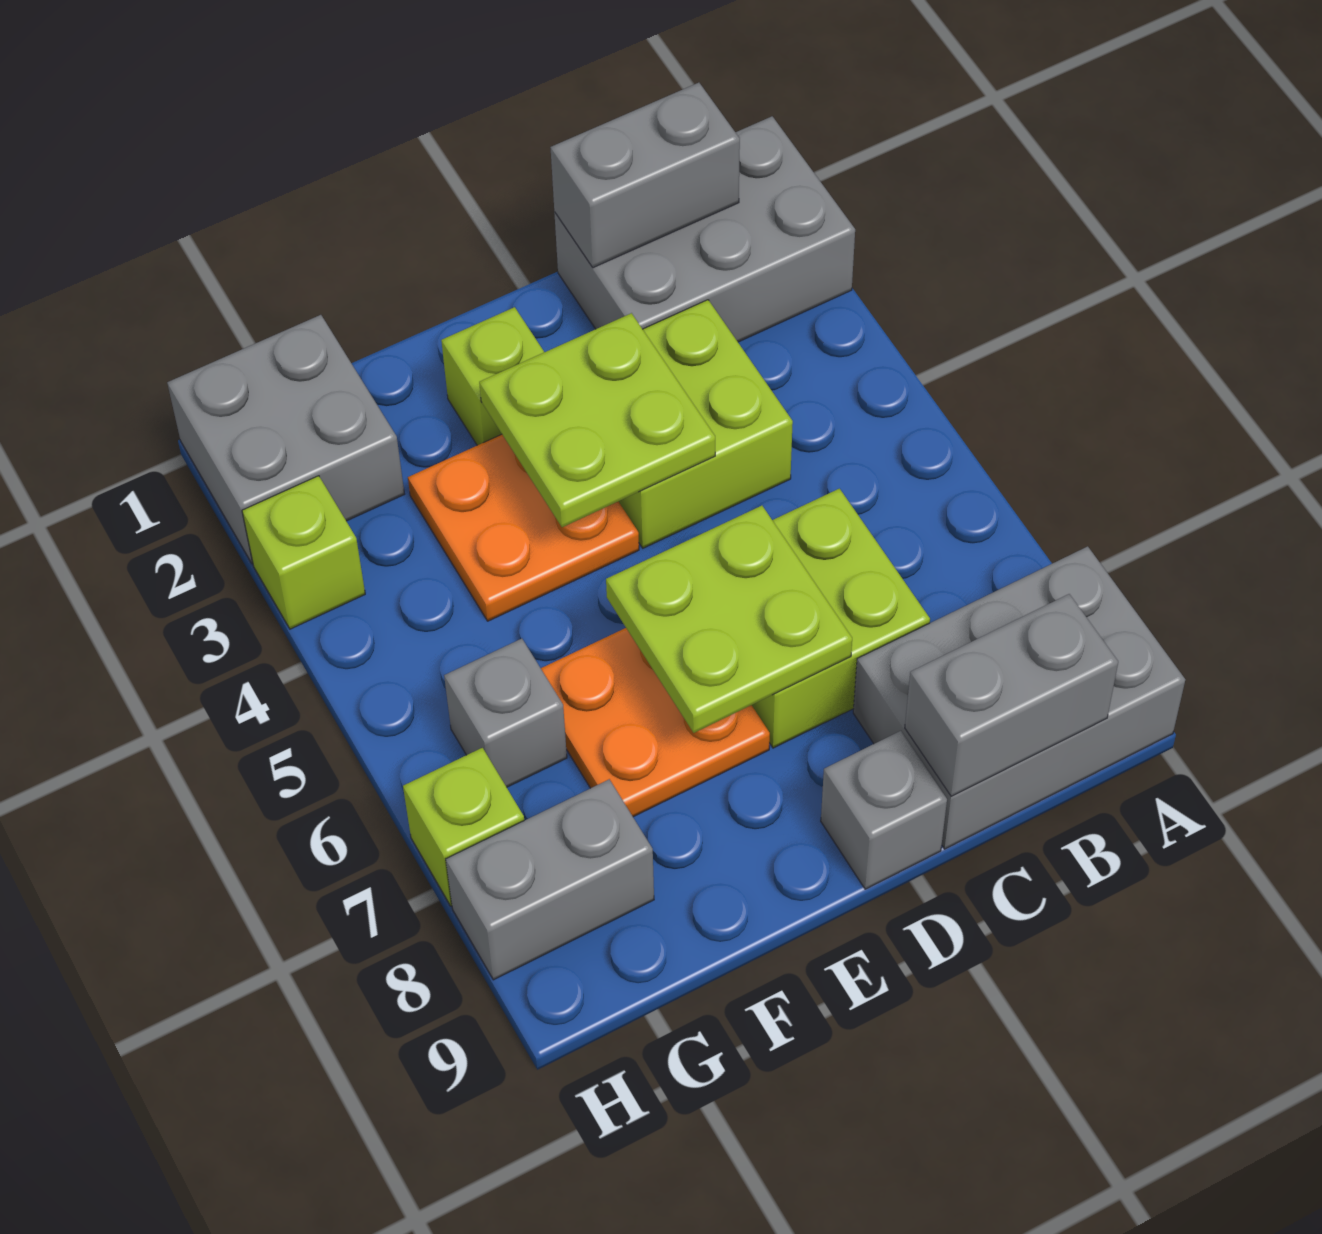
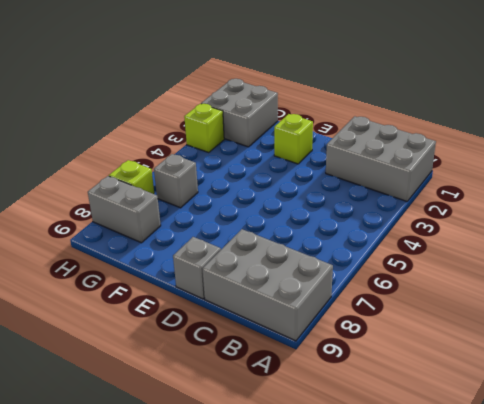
none -> lime brick C3:D4 level 1
none -> lime brick C6:D7 level 1
none -> orange plate E3:F4 level 1

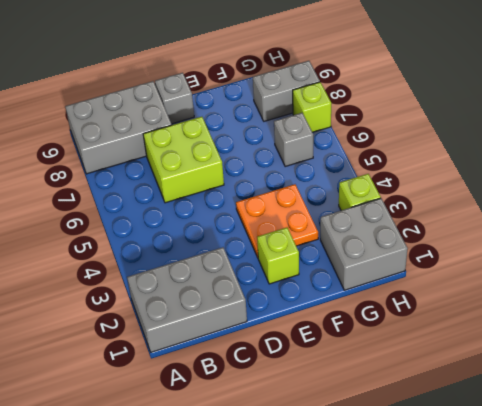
none -> lime brick C3:D4 level 1
none -> orange plate E6:F7 level 1
none -> grey brick B1:C1 level 2

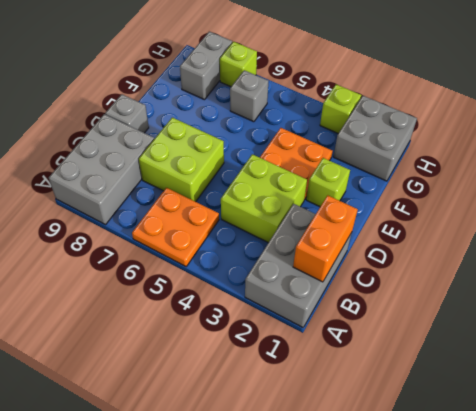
orange plate A5:B6 level 1 -> orange plate E6:F7 level 1
orange brick B1:C1 level 2 -> grey brick B1:C1 level 2
none -> grey brick B9:C9 level 2
none -> lime plate D3:E4 level 2
none -> lime plate D6:E7 level 2

